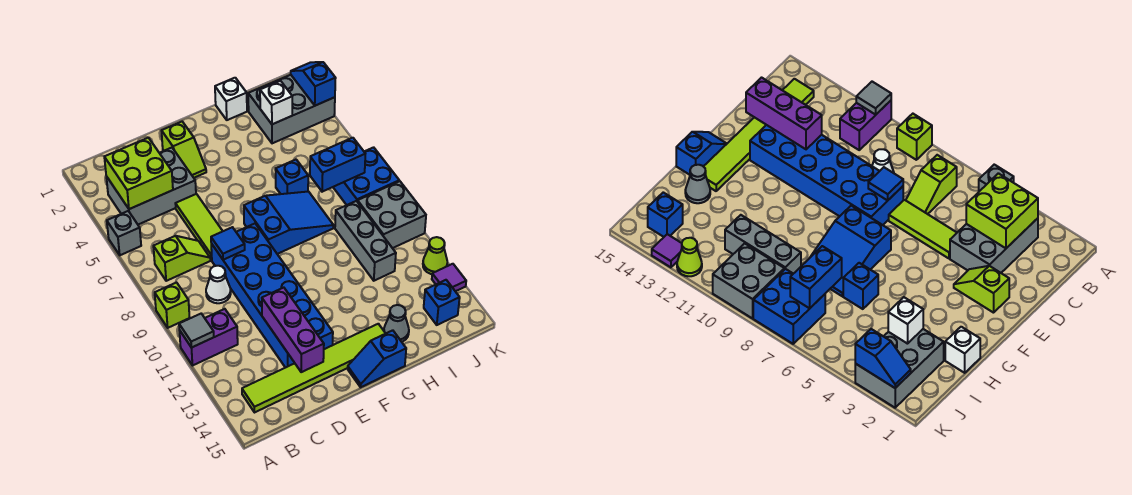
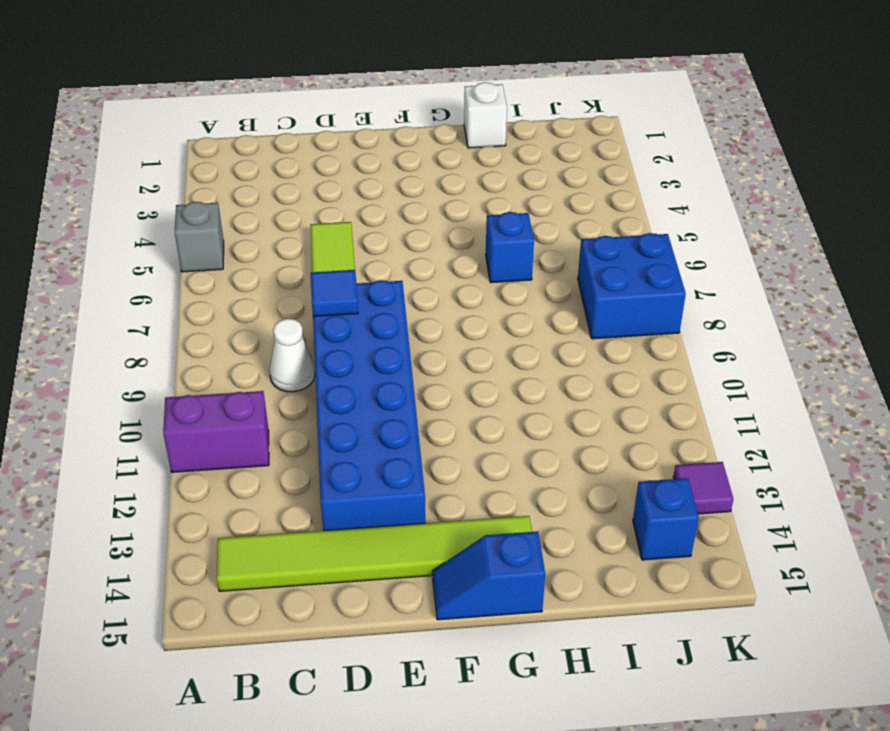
none -> lime brick A9 level 1
none -> grey brick B3:D4 level 1
none -> lime slope B7:C7 level 1 top B

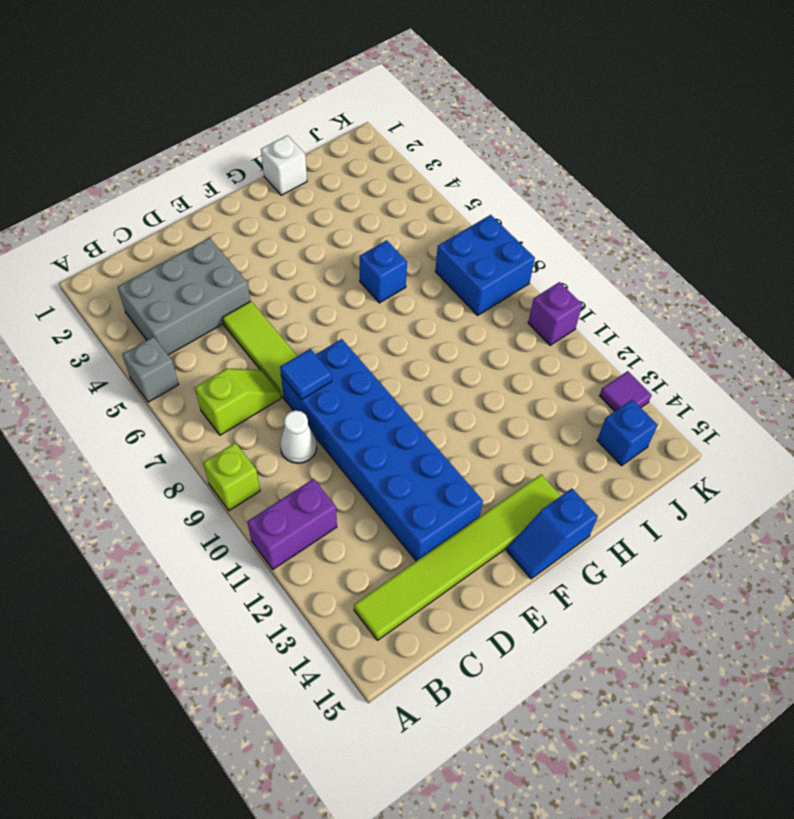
purple brick K10 level 1 -> grey brick J9:K10 level 1
none -> lime slope E2:E3 level 1 top 2
none -> blue slope F7:H8 level 1 top F
none -> grey cone H14 level 1

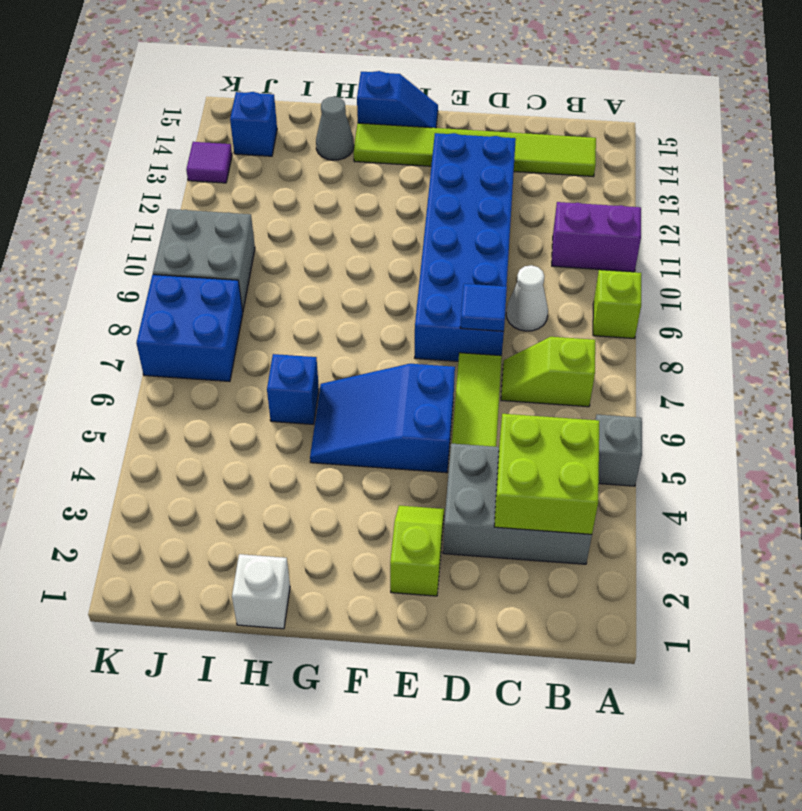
blue slope E5:G6 level 1 top E -> blue slope F7:H8 level 1 top F
none -> grey brick I2:K3 level 1
none -> grey brick I9:I11 level 1
none -> lime cone K12 level 1

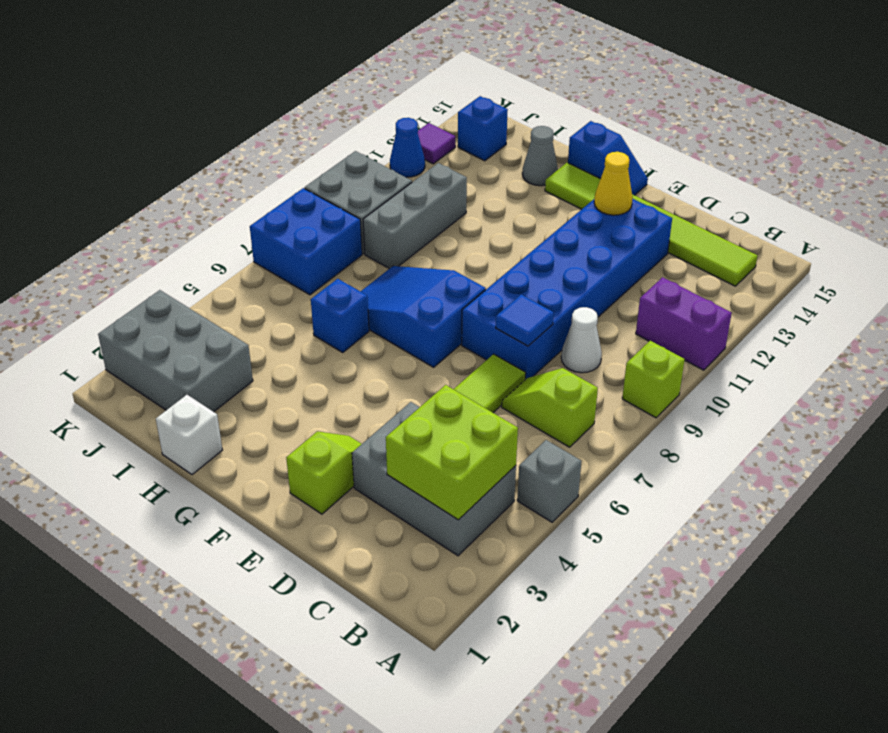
yellow cone E13 level 2 -> none
blue cone K12 level 1 -> lime cone K12 level 1
none -> grey tile A11 level 2
none -> purple brick D12:D14 level 2
none -> white brick I3 level 2

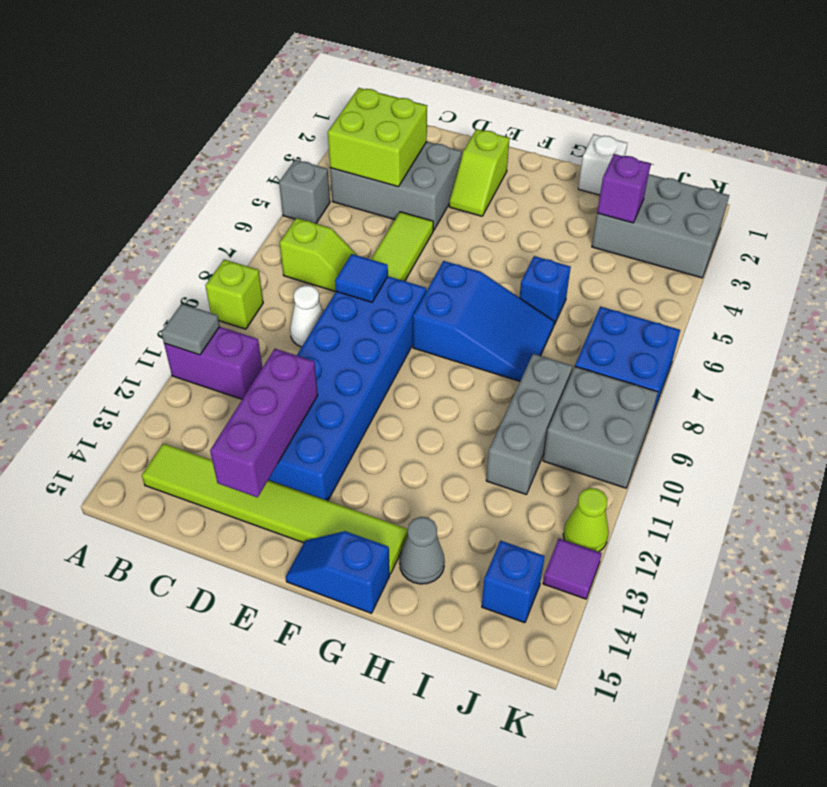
purple brick I3 level 2 -> white brick I3 level 2
none -> blue brick I7:J7 level 2
none -> blue slope K2:K3 level 2 top 3

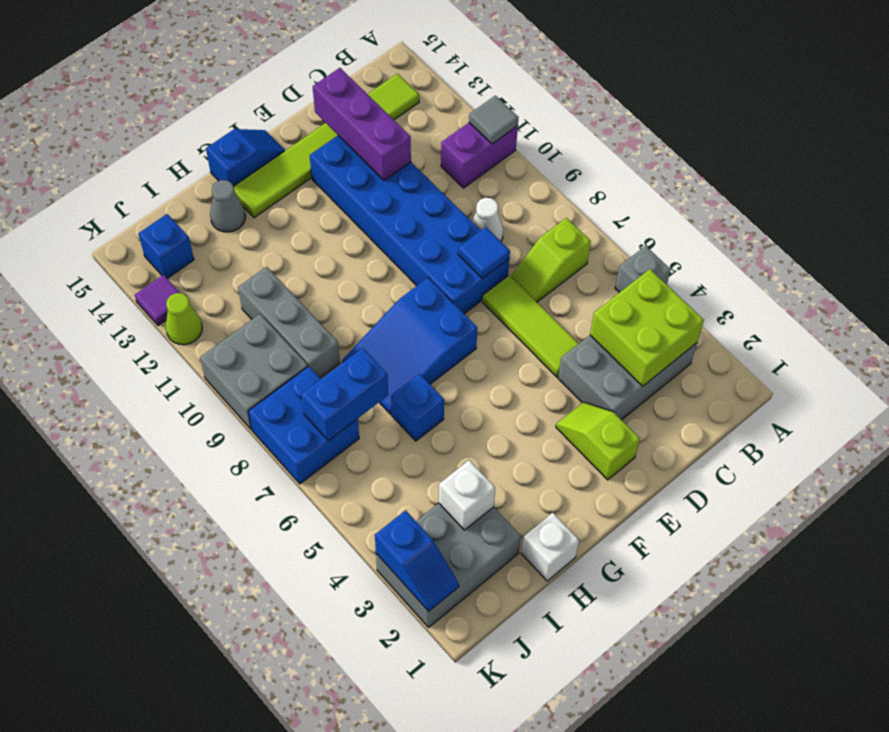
none -> lime brick A9 level 1

